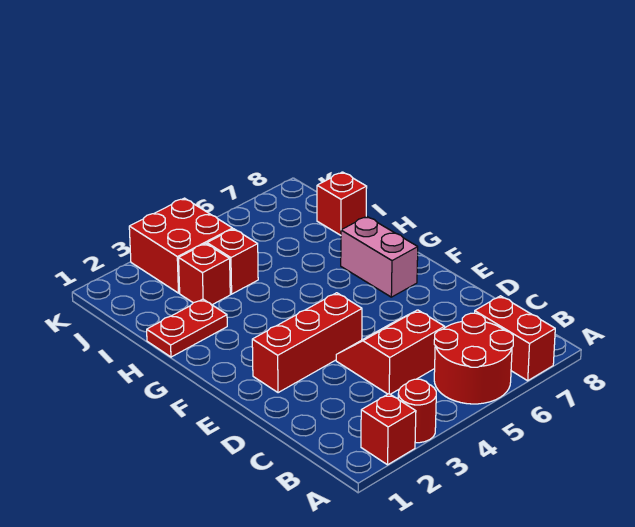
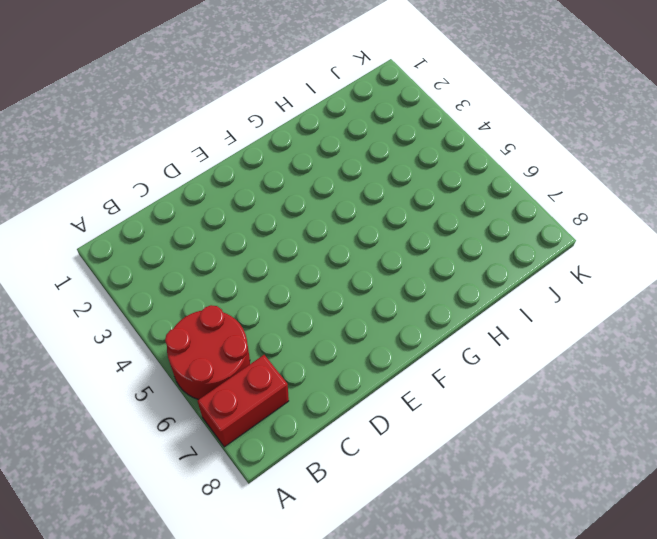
none -> red brick A2 level 1
none -> red round brick A3 level 1
none -> red slope C4:D5 level 1 top C

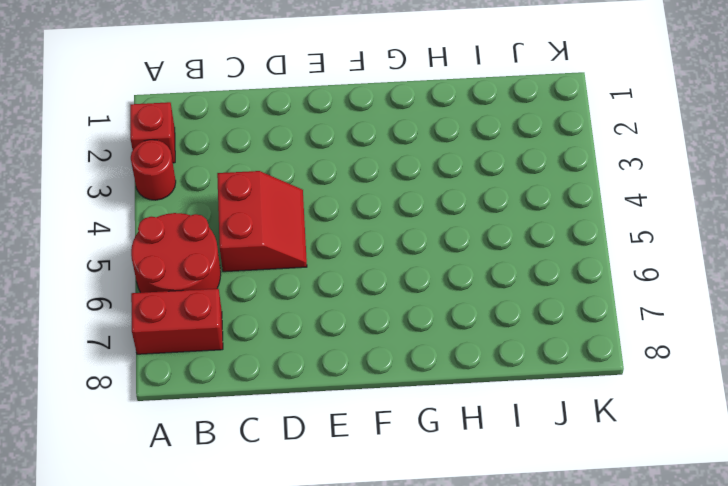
none -> red brick E2:E4 level 1
none -> pink brick F7:G7 level 1
none -> red plate H1:H2 level 1

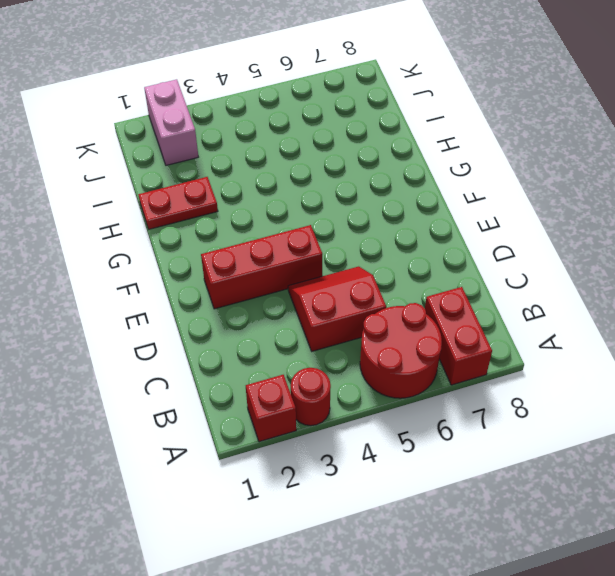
pink brick J2:K2 level 1 -> pink brick F7:G7 level 1
none -> red brick I3 level 1
none -> red brick I4 level 1
none -> red brick I8 level 1

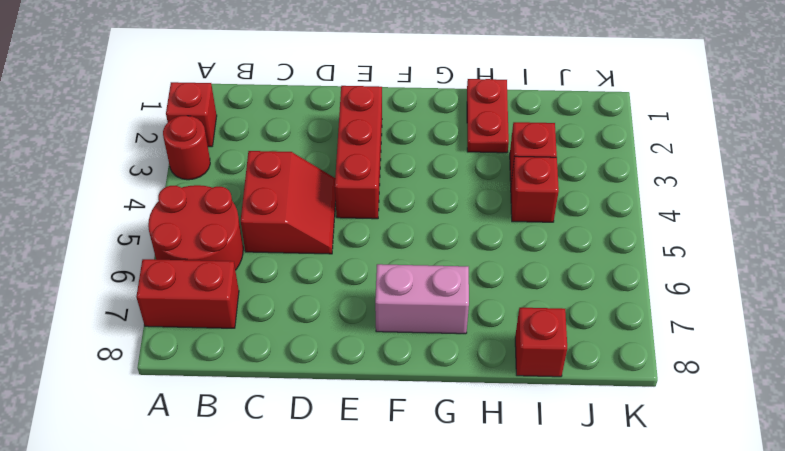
none -> red brick J3:K4 level 1

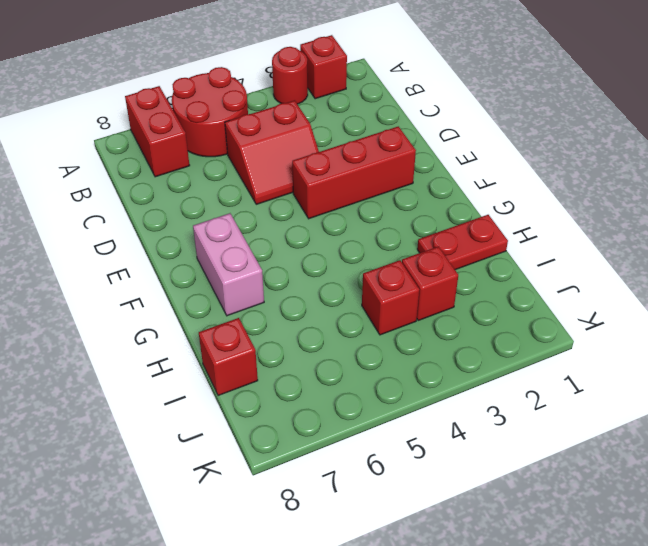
none -> red brick J3:K4 level 1

